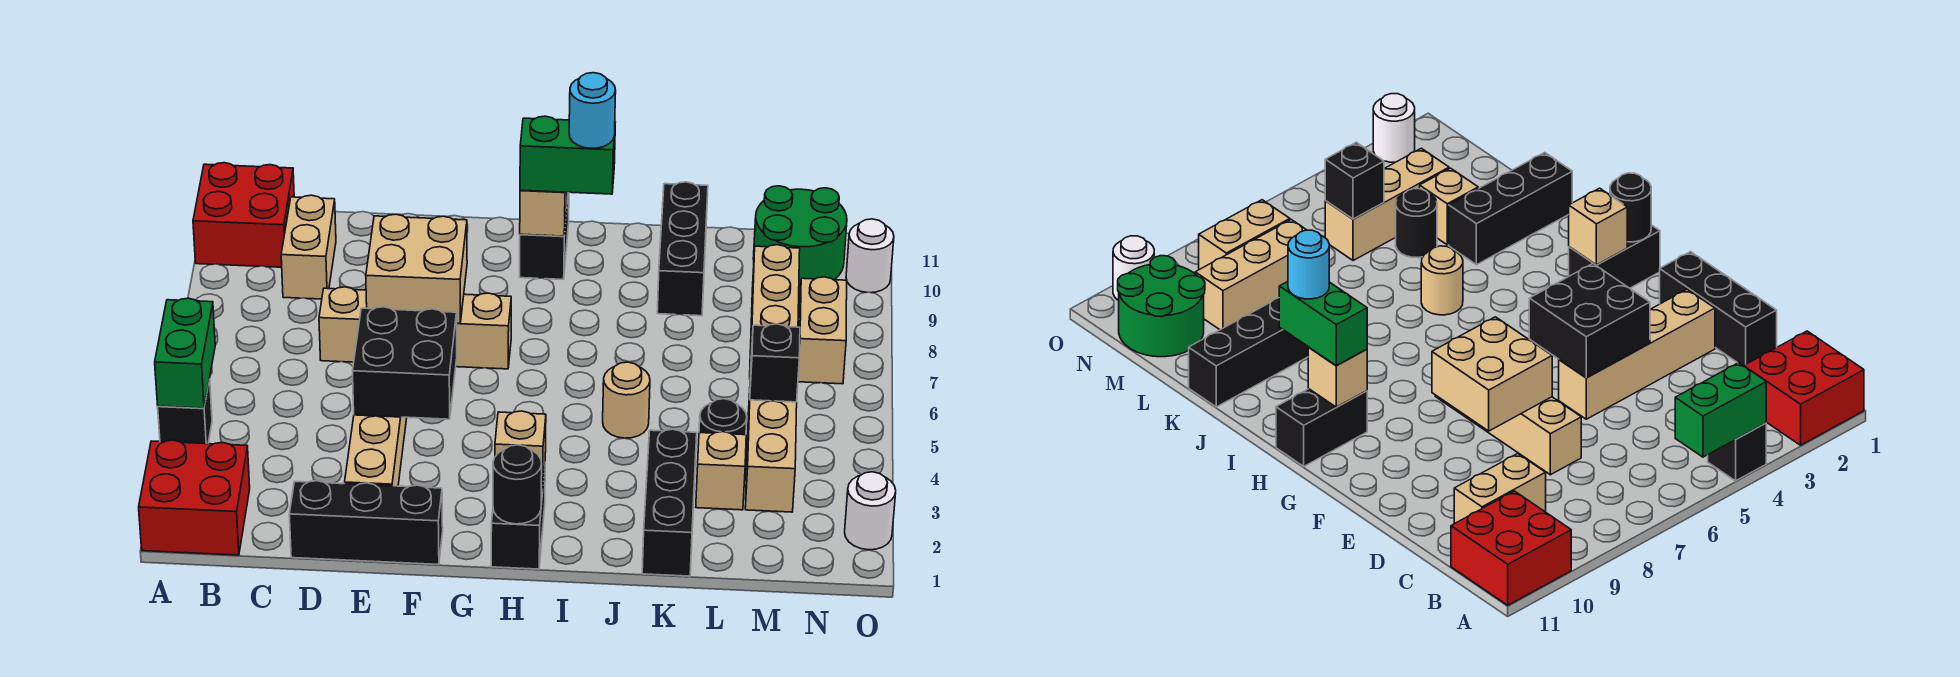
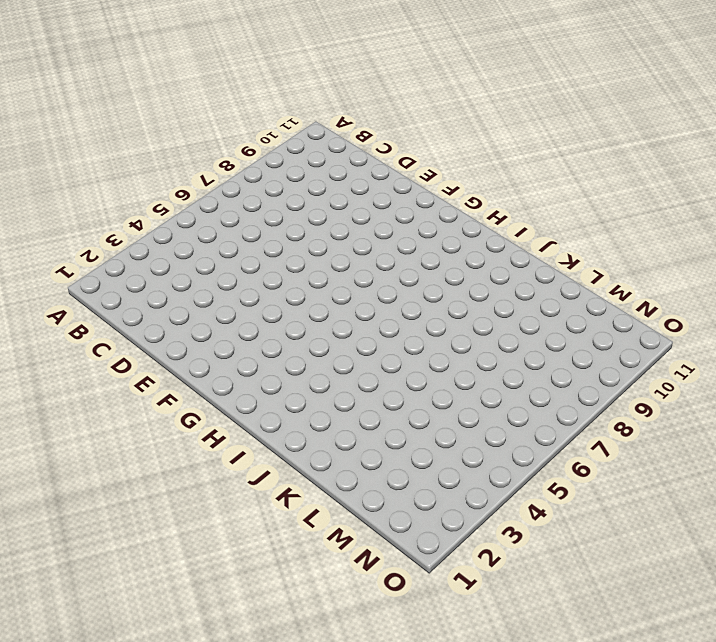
none -> red brick A1:B2 level 1
none -> black brick A4 level 1
none -> red brick A10:B11 level 1

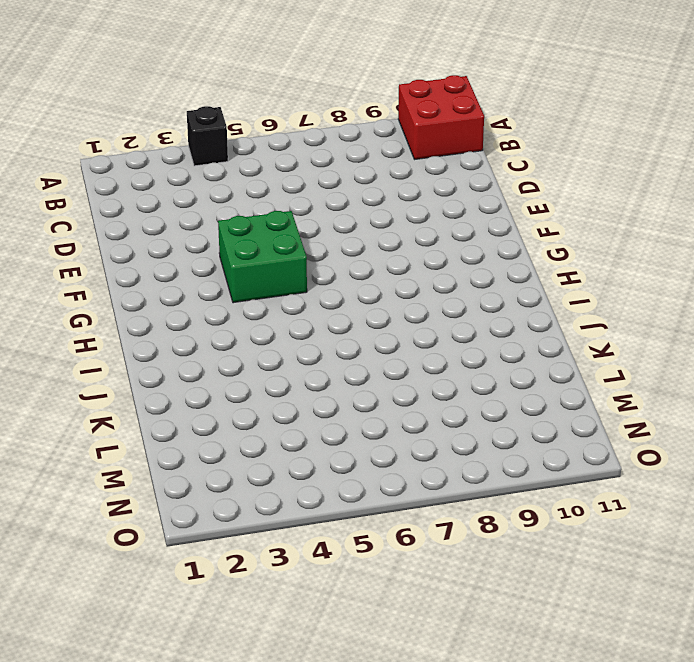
green brick F4:G5 level 1 -> none
none -> red brick A1:B2 level 1
none -> tan brick C9:C10 level 1
none -> black brick D1:F1 level 1

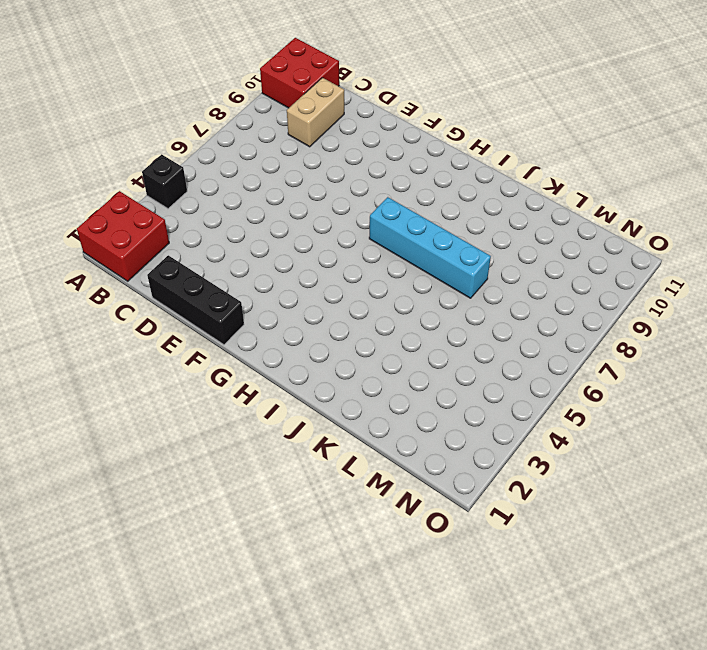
cyan brick H7:K7 level 1 -> none
none -> tan brick D7:G7 level 1
none -> tan brick E2:E5 level 1
none -> black brick H1:H2 level 1

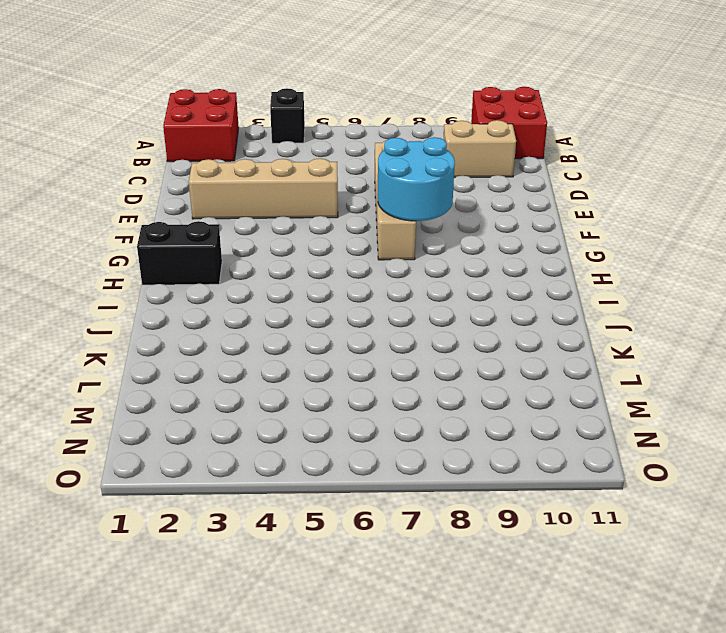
cyan round brick F7:G8 level 2 -> tan brick E7:F8 level 2
none -> black brick D1:F1 level 1
none -> black brick H10:H11 level 1
none -> tan round brick J5 level 1

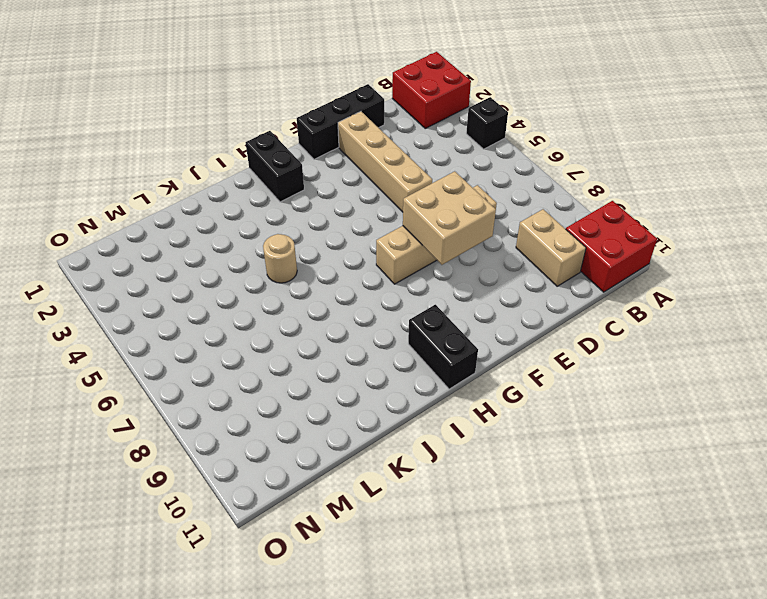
none -> black brick K1:K3 level 1
none -> black brick K9:K11 level 1
none -> tan brick L3 level 1

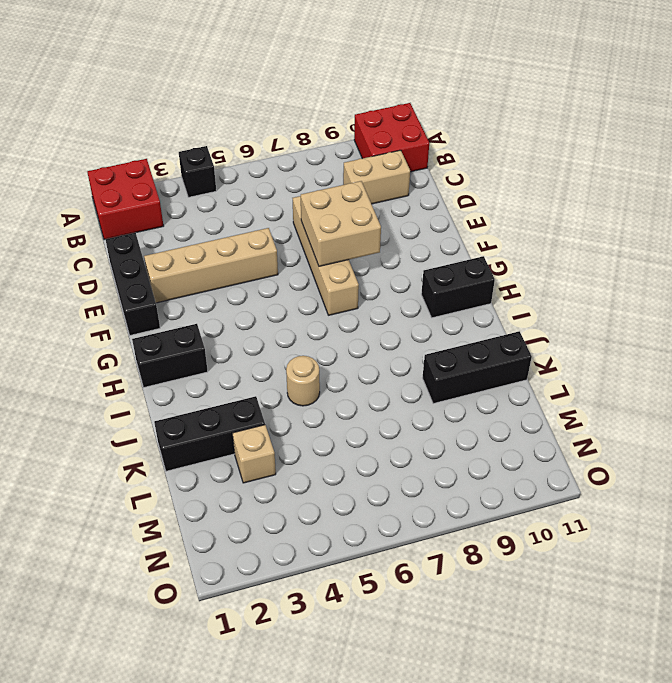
none -> black round brick L4 level 1
none -> tan brick M3:M5 level 1
none -> tan brick M7:M9 level 1

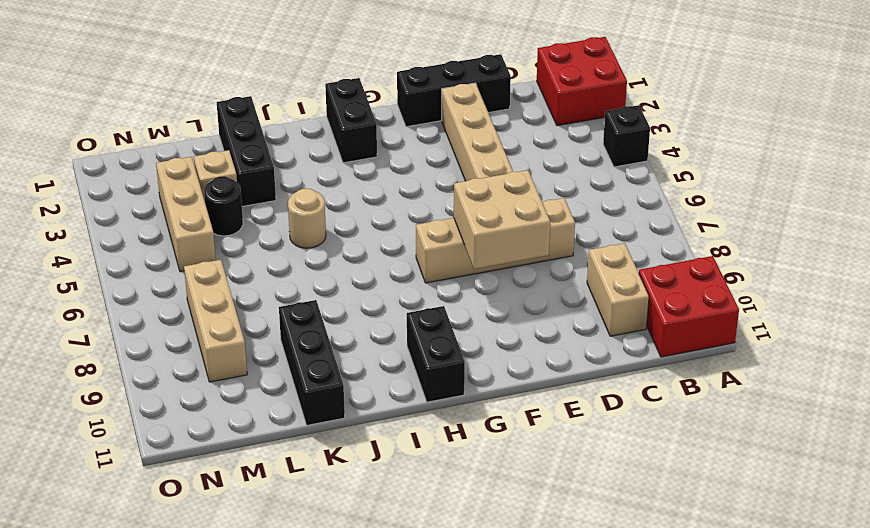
none -> green round brick M10:N11 level 1
none -> tan brick N7:N8 level 1
none -> white round brick O2 level 1

